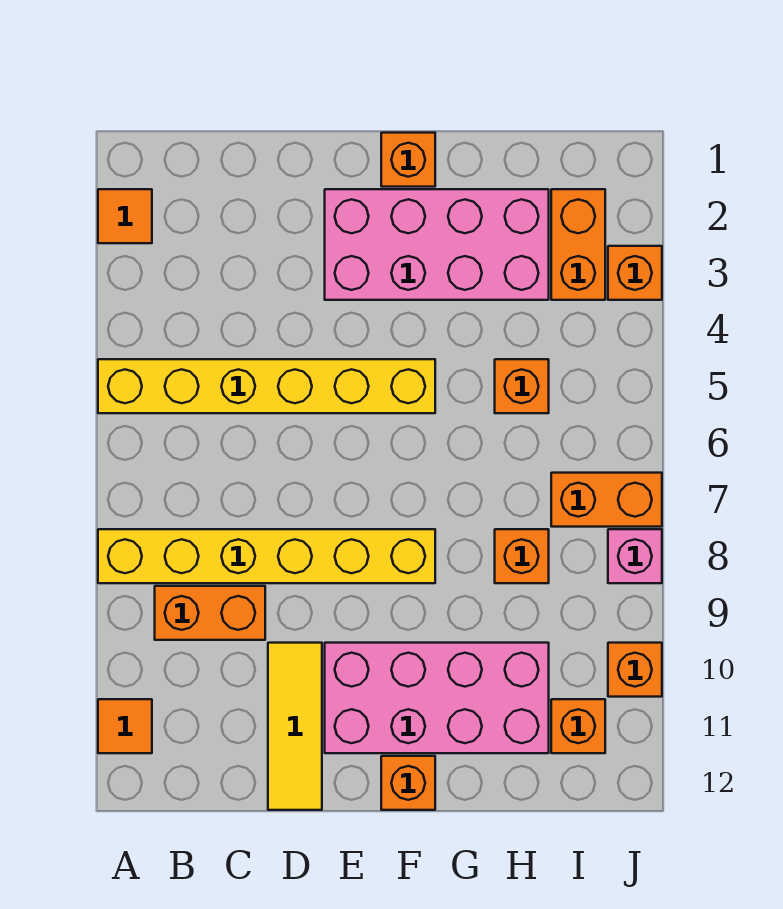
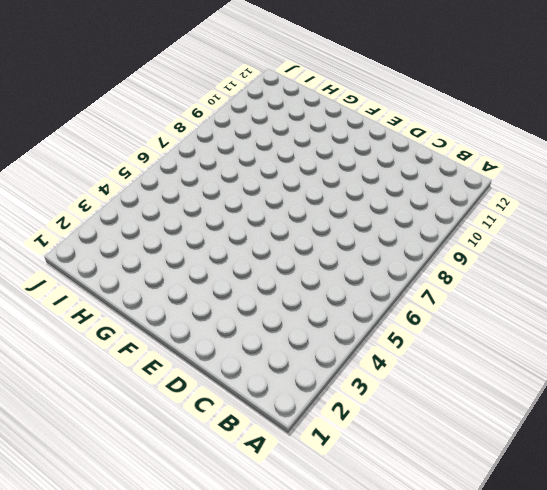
none -> orange tile A2 level 1
none -> yellow brick A5:F5 level 1
none -> yellow brick A8:F8 level 1

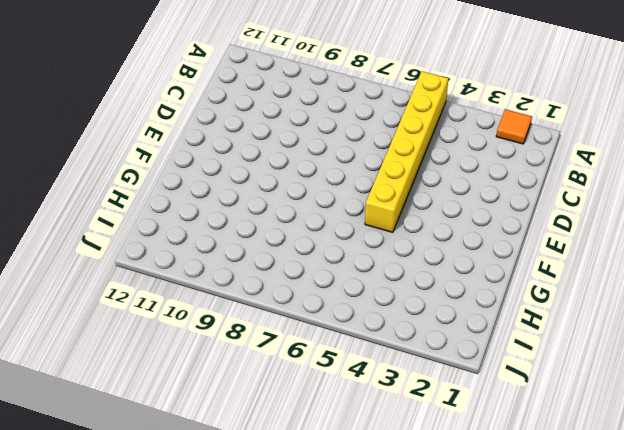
none -> yellow brick A8:F8 level 1
none -> orange tile A11 level 1
none -> orange brick B9:C9 level 1

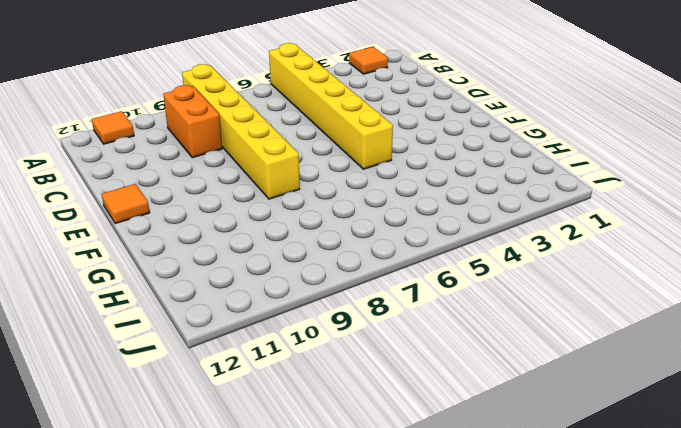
orange tile E12 level 1 -> none
none -> yellow tile D10:D12 level 1
none -> pink brick E2:H3 level 1
none -> pink brick E10:H11 level 1

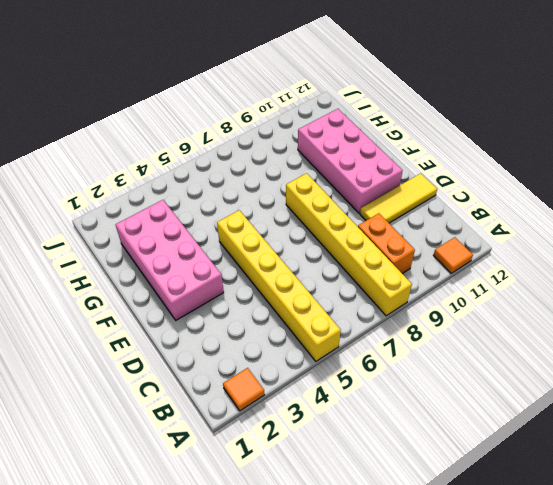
none -> orange brick F1 level 1
none -> orange brick F12 level 1
none -> orange brick H5 level 1

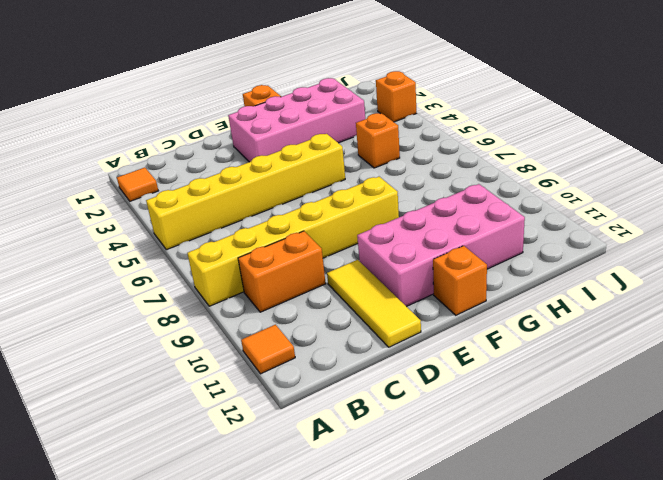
none -> orange brick H8 level 1
none -> orange brick I2:I3 level 1
none -> orange brick I7:J7 level 1

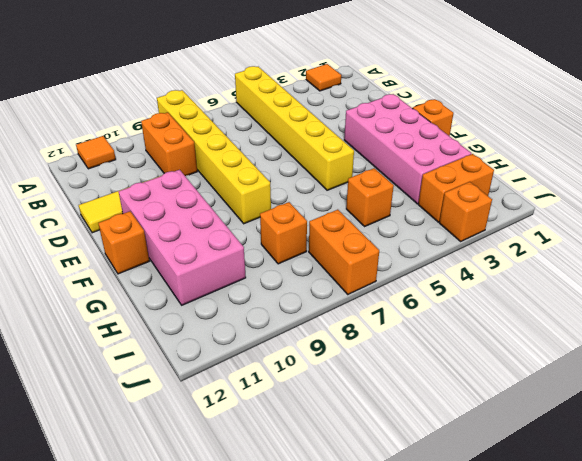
none -> orange brick I11 level 1
none -> pink brick J8 level 1
none -> orange brick J10 level 1

